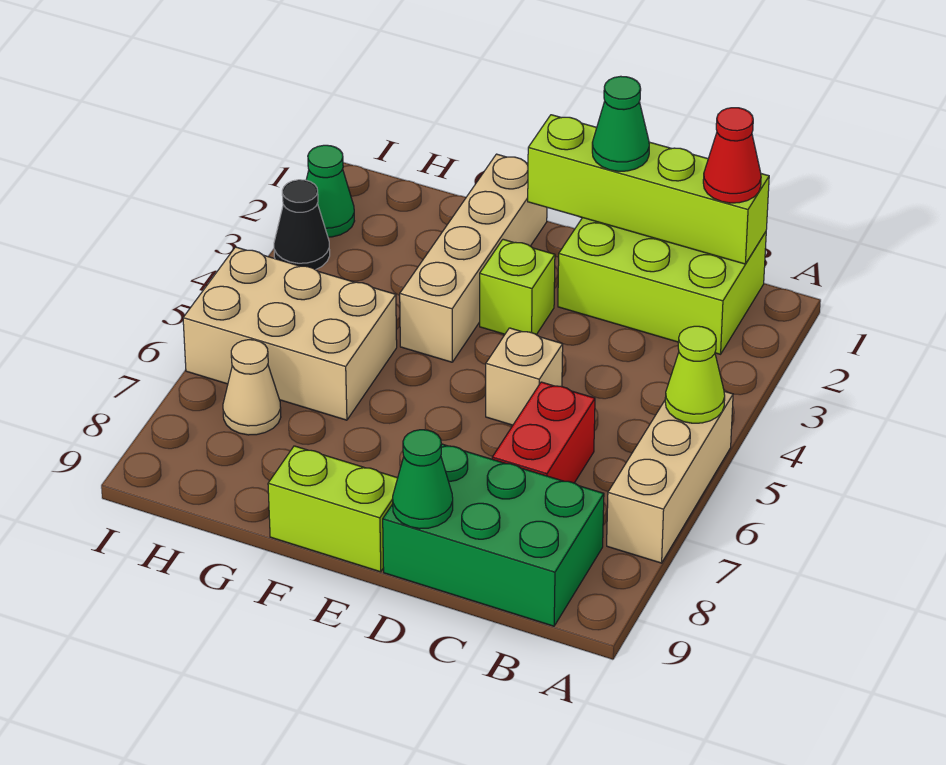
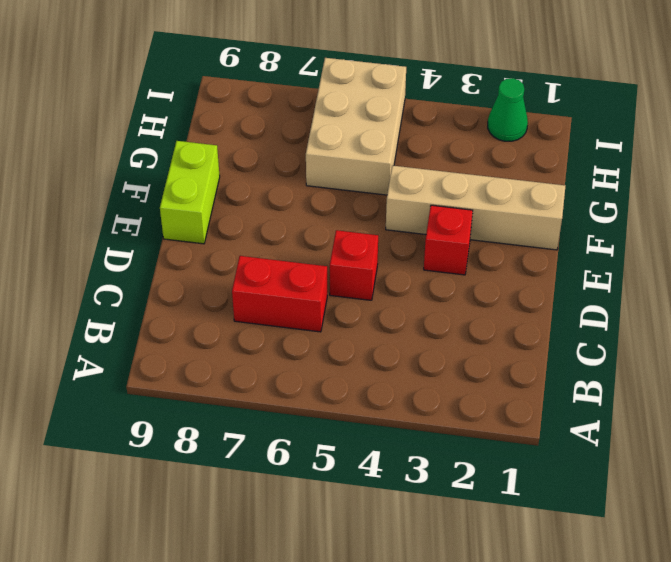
red brick D5 level 1 -> tan brick D5 level 1
red brick E3 level 1 -> lime brick E3 level 1
none -> tan brick A5:A7 level 1
none -> lime brick B1:D2 level 1
none -> green brick B8:D9 level 1

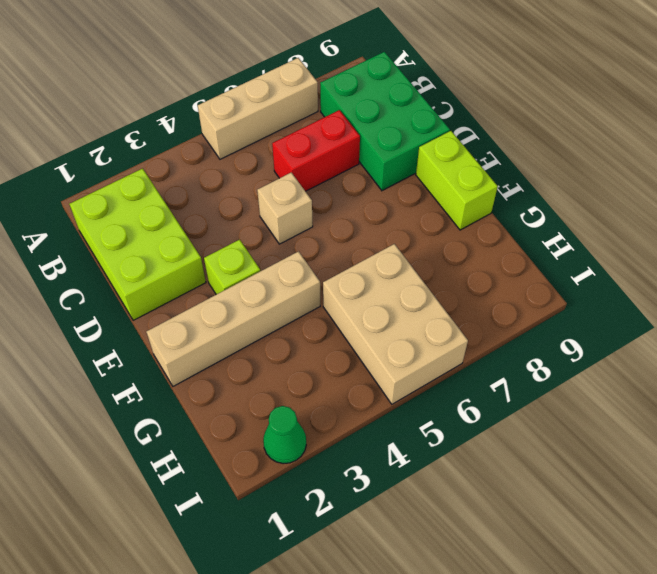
none -> tan cone H7 level 1
none -> black cone I3 level 1
none -> lime cone A5 level 2

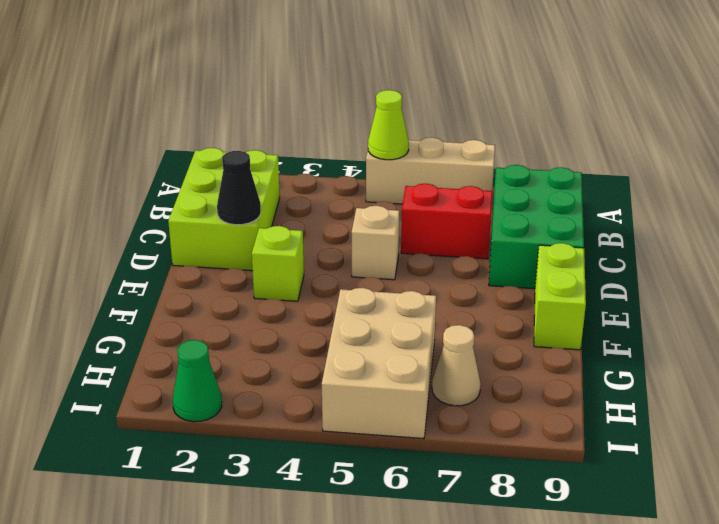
black cone D2 level 2 -> black cone I3 level 1
none -> tan brick F1:F4 level 1
none -> lime brick B1:E1 level 2
none -> green cone D9 level 2

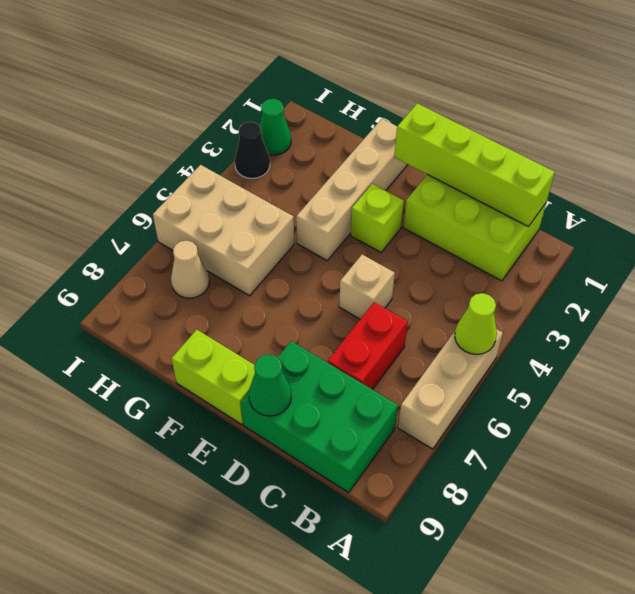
none -> red cone B1 level 3
none -> green cone D1 level 3

